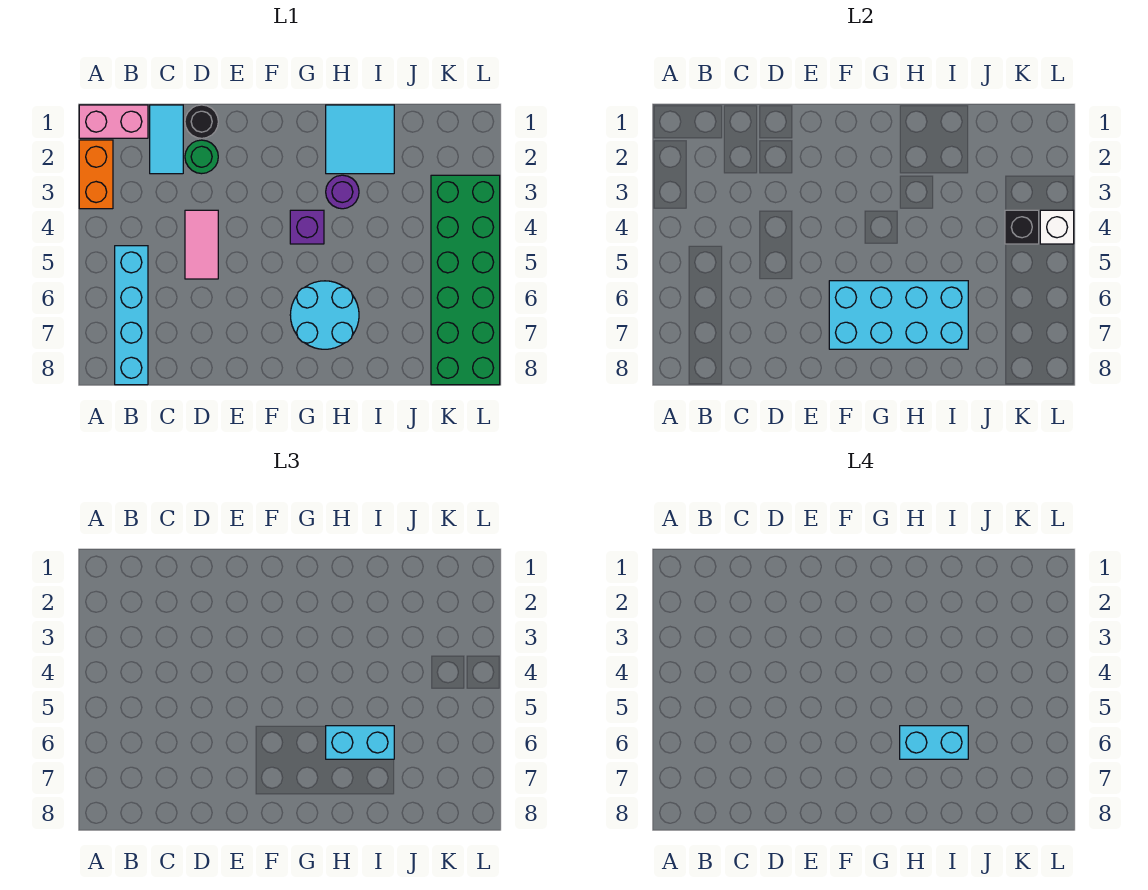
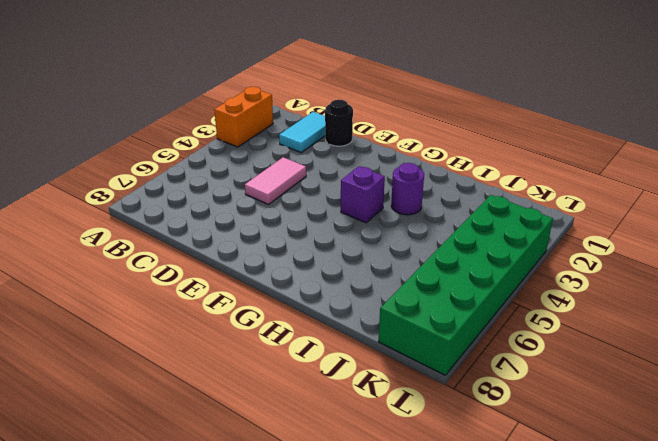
none -> pink brick A1:B1 level 1
none -> cyan brick B5:B8 level 1
none -> green round brick D2 level 1

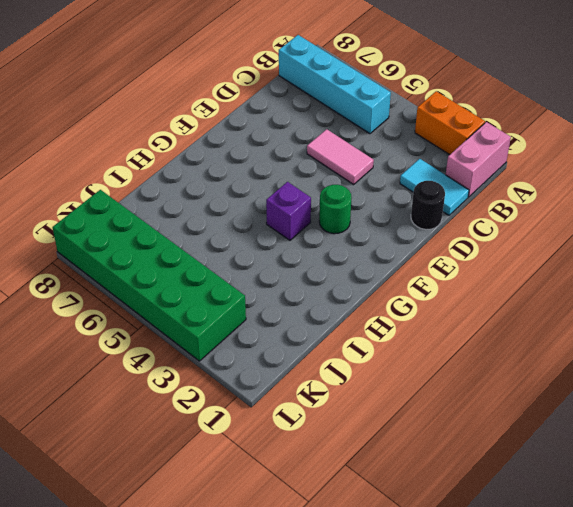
green round brick F3 level 1 -> green round brick D2 level 1
none -> cyan round brick G6:H7 level 1
none -> cyan tile H1:I2 level 1
none -> purple round brick H3 level 1

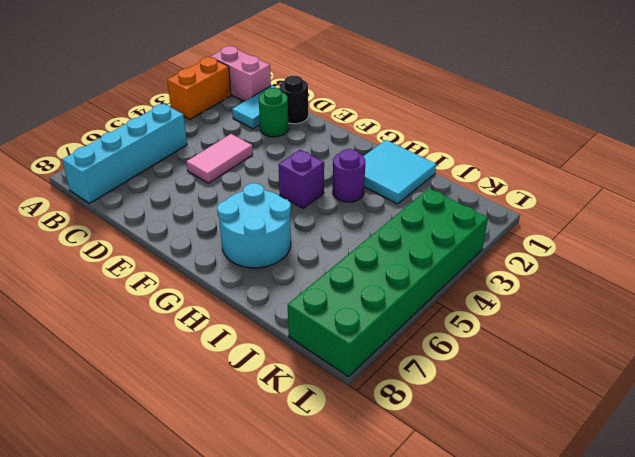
none -> cyan brick F6:I7 level 2
none -> black brick K4 level 2
none -> white brick L4 level 2

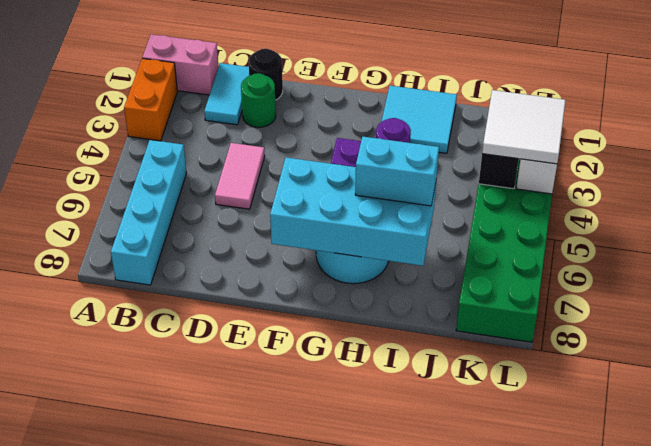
white tile K3:L4 level 3 -> none
none -> cyan brick H6:I6 level 4

